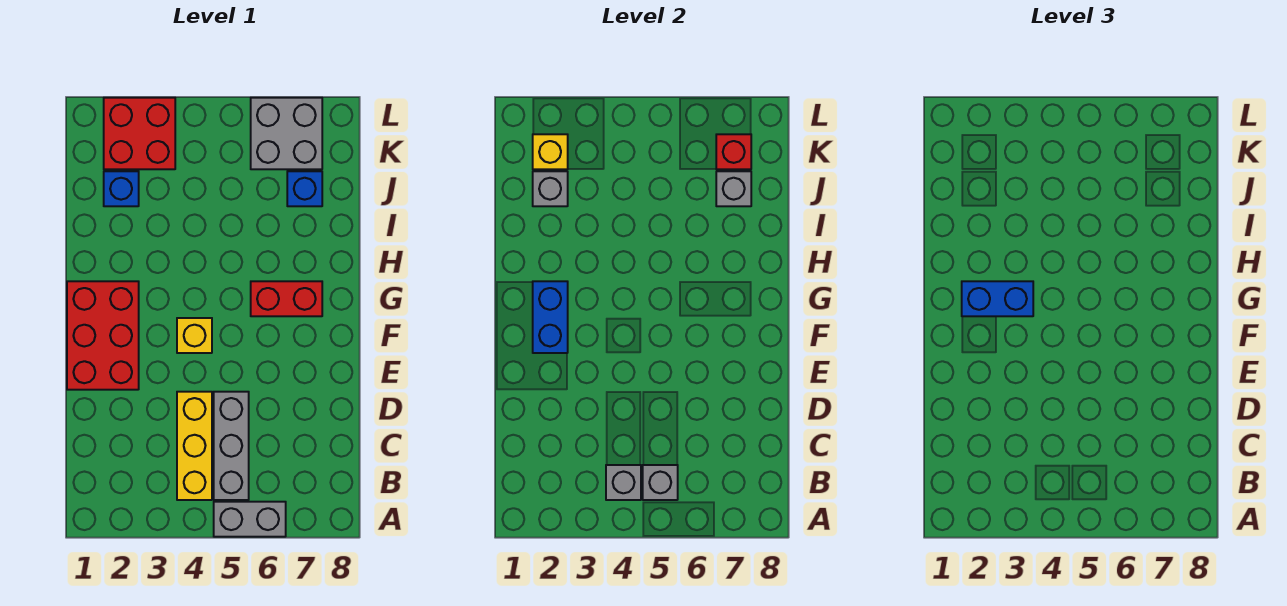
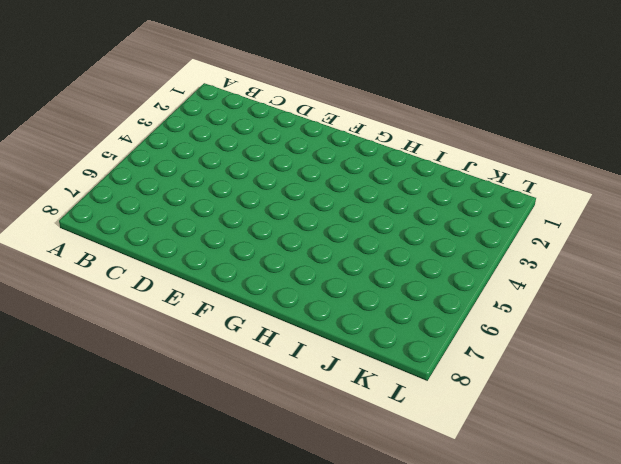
none -> grey brick A5:A6 level 1
none -> yellow brick B4:D4 level 1
none -> grey brick B5:D5 level 1

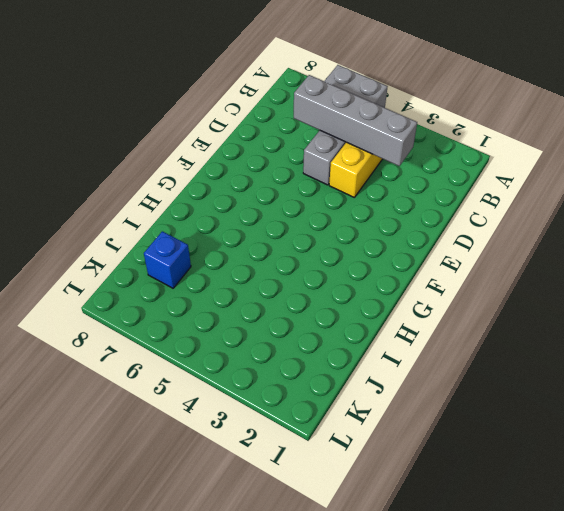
grey brick C3:C6 level 2 -> none
none -> red brick E1:G2 level 1
none -> yellow brick F4 level 1
none -> red brick G6:G7 level 1

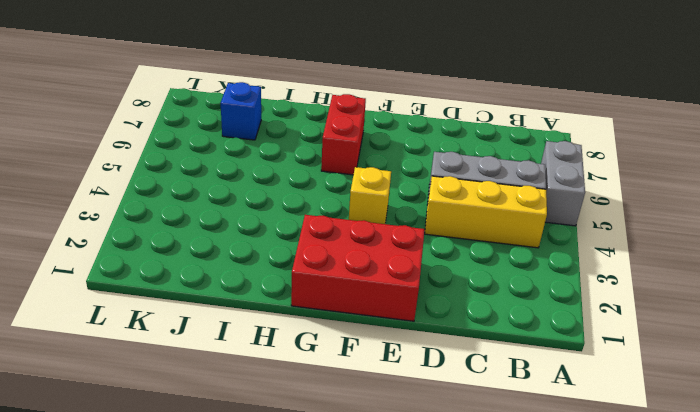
none -> blue brick J2 level 1
none -> red brick K2:L3 level 1
none -> grey brick K6:L7 level 1

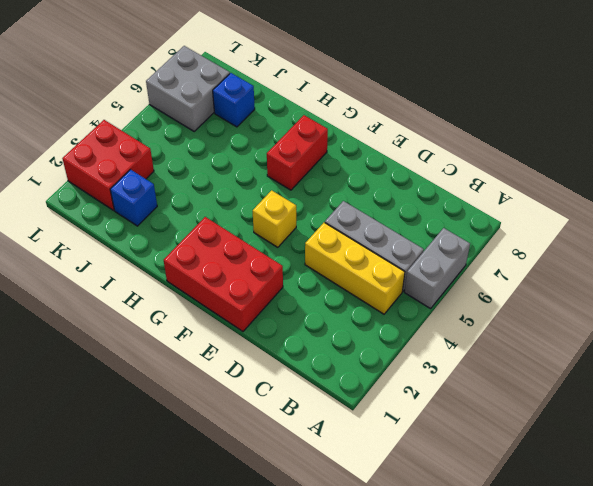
none -> grey brick B4 level 2
none -> grey brick B5 level 2
none -> blue brick F2:G2 level 2

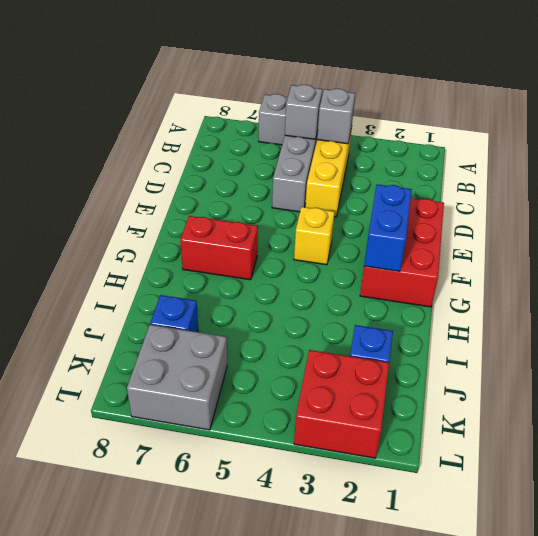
none -> grey brick J2 level 2
none -> grey brick J7 level 2
none -> yellow brick K2 level 2

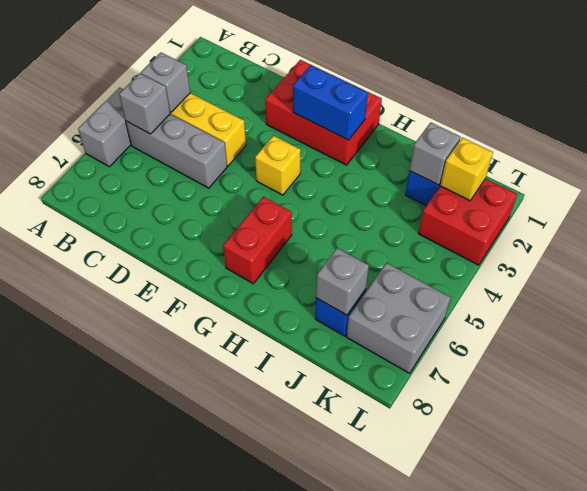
none -> red brick K7 level 2
none -> blue brick G2:G3 level 3

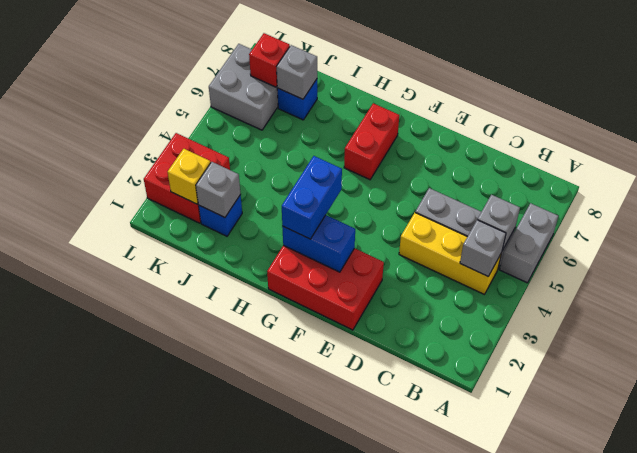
none -> yellow brick F4 level 1

